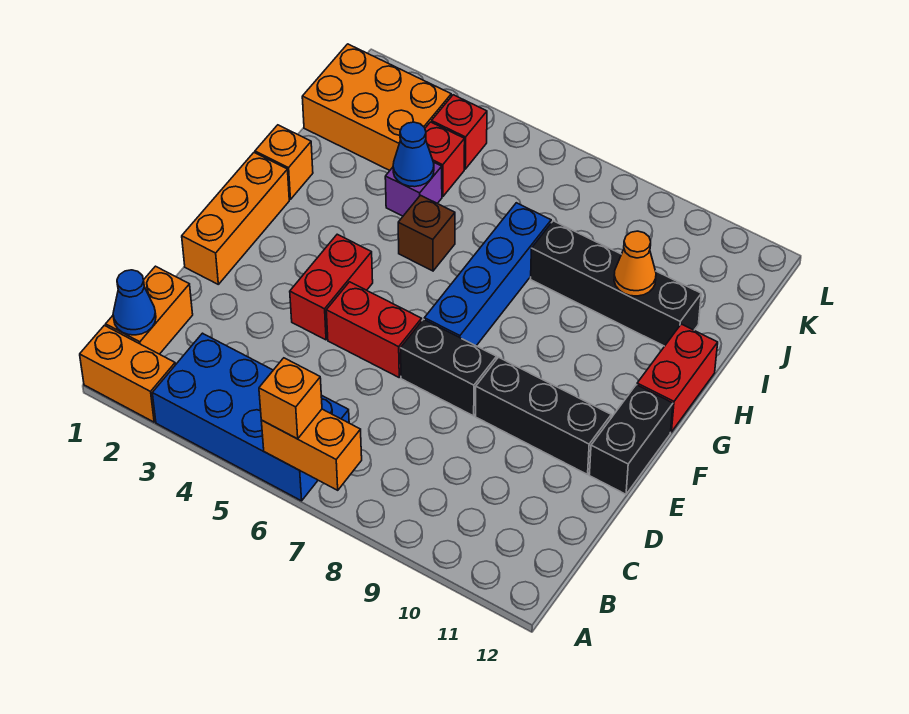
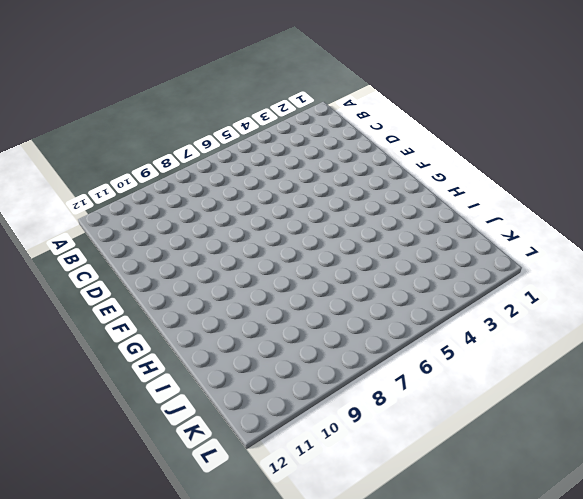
none -> orange brick A1:A2 level 1
none -> blue brick A3:B6 level 1
none -> orange brick B1:C1 level 1

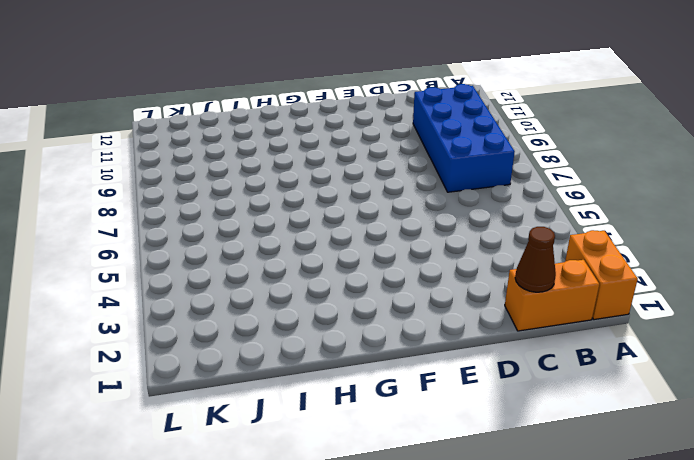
blue brick B7:C10 level 1 -> blue brick A3:B6 level 1
brown cone C1 level 2 -> none
none -> orange brick E1:G1 level 1
none -> red brick E4:F4 level 1
none -> red brick E5:E6 level 1

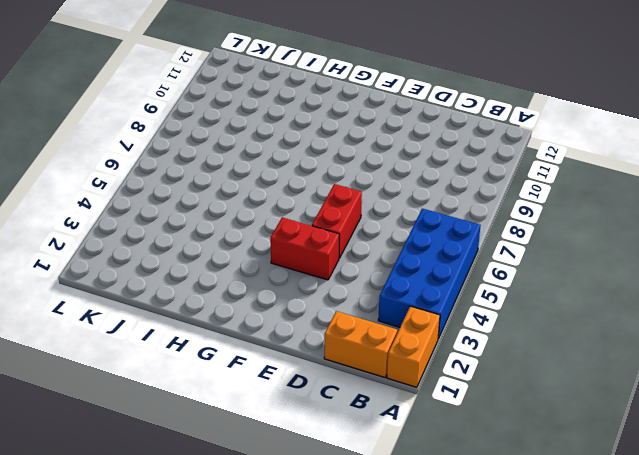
none -> orange brick E1:G1 level 1
none -> black brick E7:E8 level 1
none -> black brick E9:E11 level 1

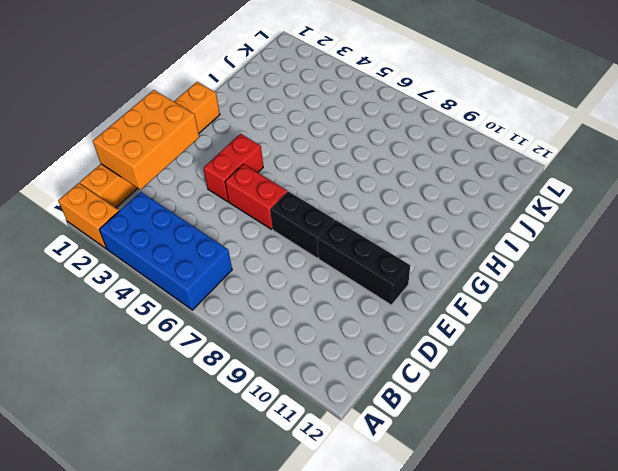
orange brick C1:E2 level 2 -> orange brick J1:K3 level 1
none -> black brick E12:F12 level 1
none -> blue brick F7:I7 level 1
none -> red brick G12:H12 level 1

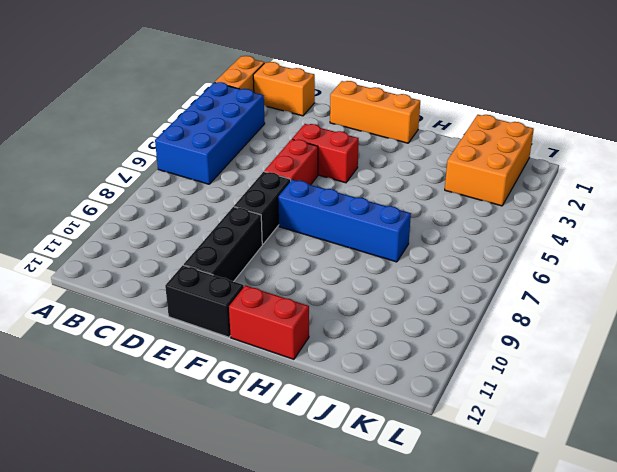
none -> orange brick H1 level 1
none -> brown brick H5 level 1
none -> purple brick I4 level 1

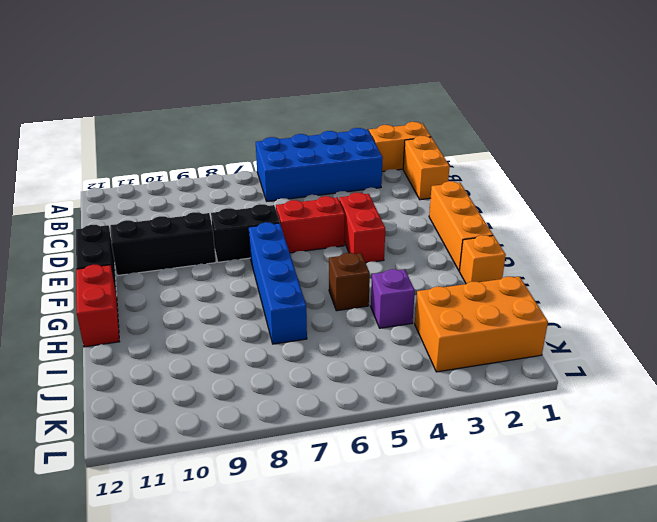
none -> black brick I8:I11 level 1
none -> red brick J4 level 1
none -> red brick K4 level 1

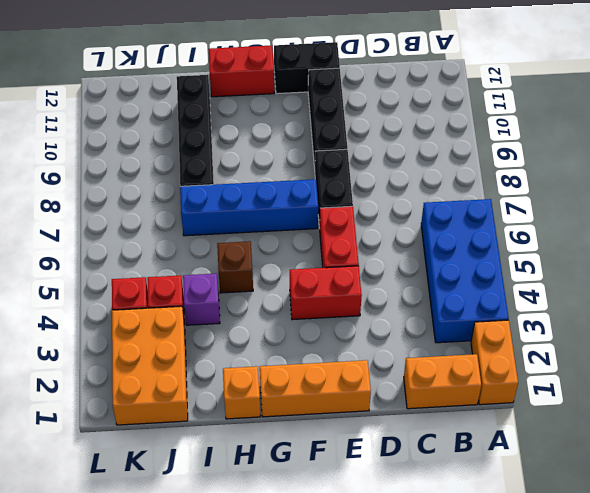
none -> orange brick A6:A7 level 2
none -> blue cone B1 level 2
none -> blue cone I4 level 2

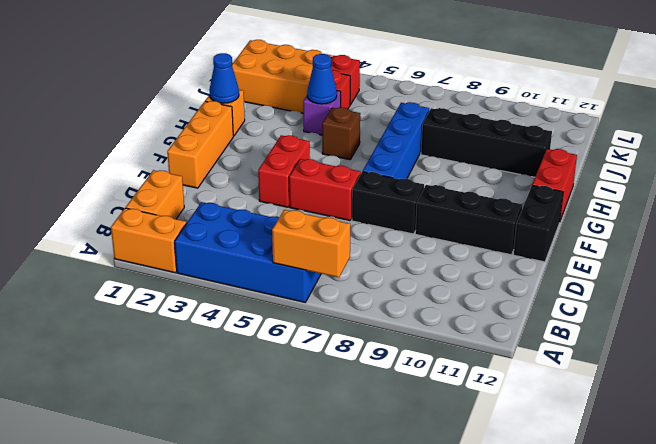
blue cone H1 level 2 -> blue cone B1 level 2
none -> orange cone I10 level 2
none -> orange brick A6 level 3

